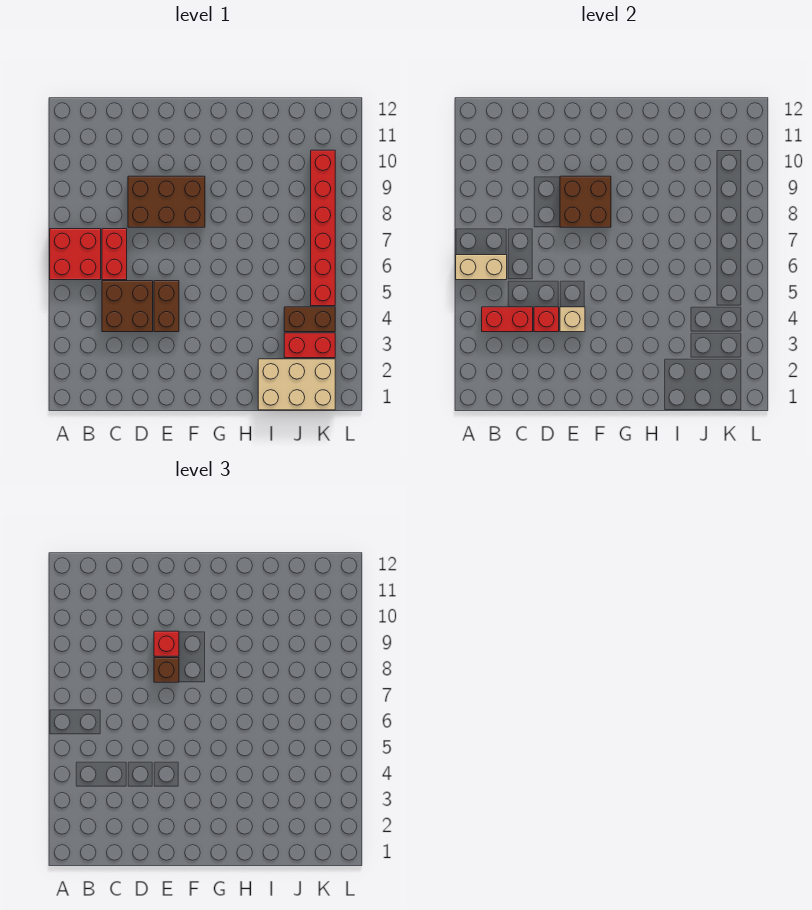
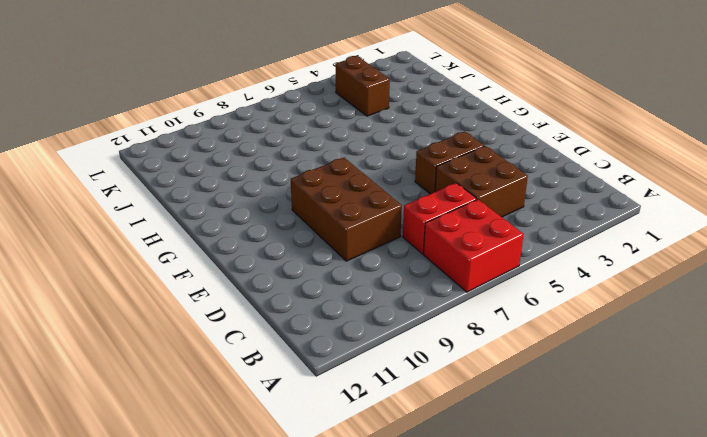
none -> tan brick I1:K2 level 1
none -> red brick J3:K3 level 1
none -> red brick K5:K10 level 1

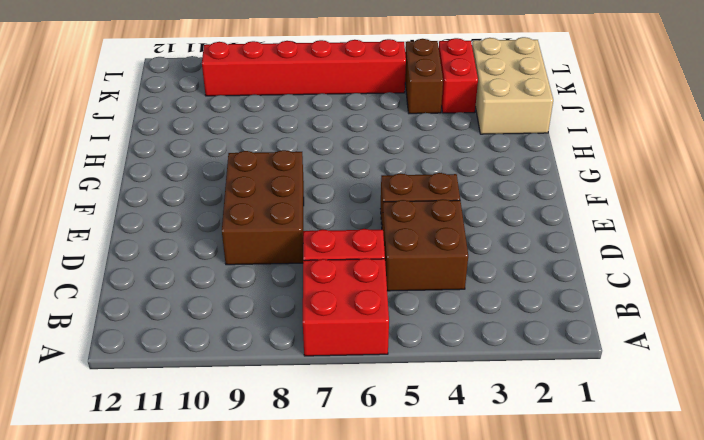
none -> tan brick A6:B6 level 2
none -> red brick B4:C4 level 2
none -> red brick D4 level 2

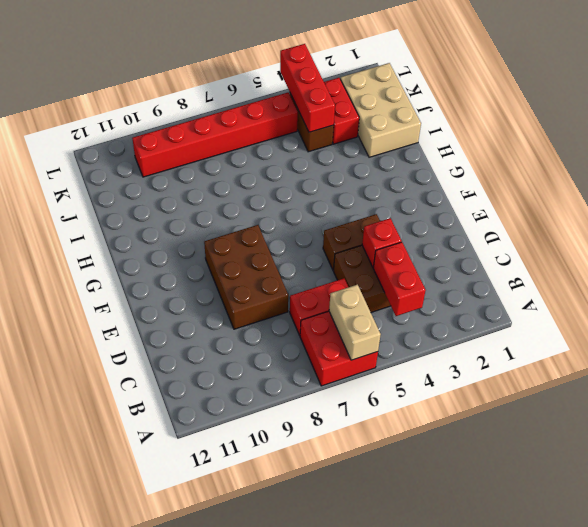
red brick J4:L4 level 2 -> none
none -> tan brick E4 level 2
none -> brown brick E8:F9 level 2
none -> brown brick E8 level 3

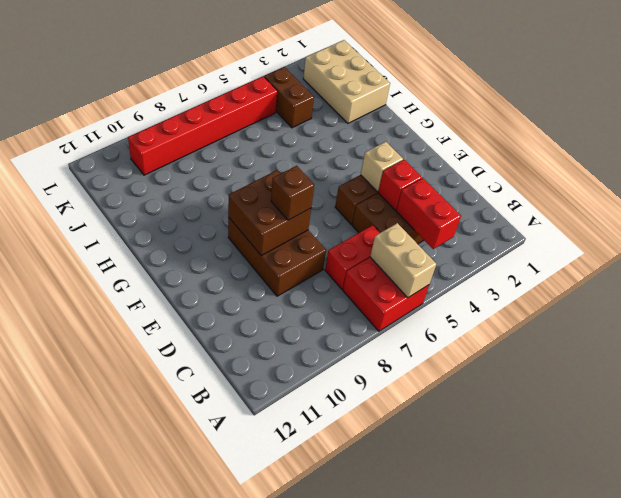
none -> red brick J3:K3 level 1
none -> red brick E9 level 3

